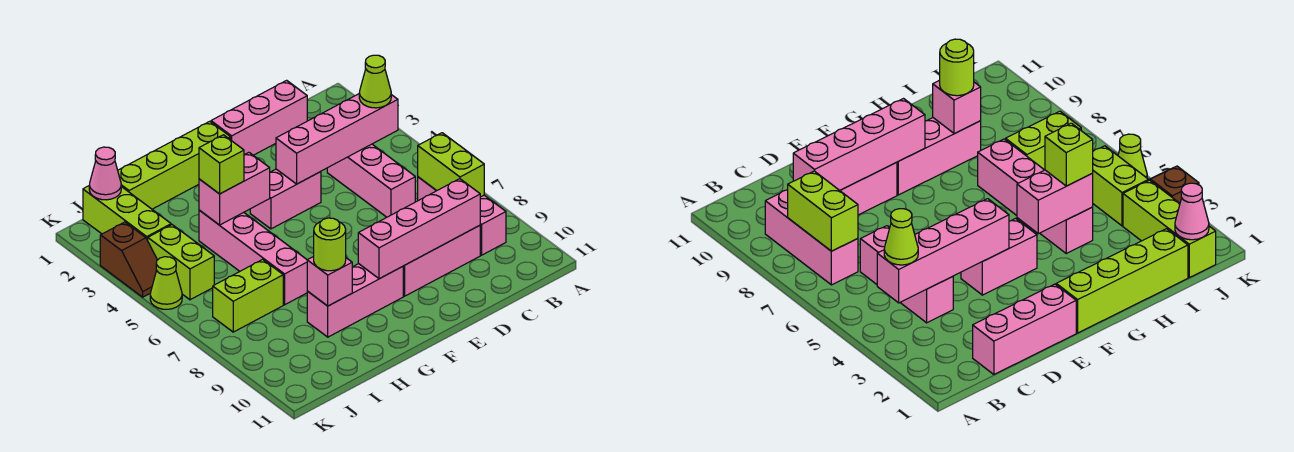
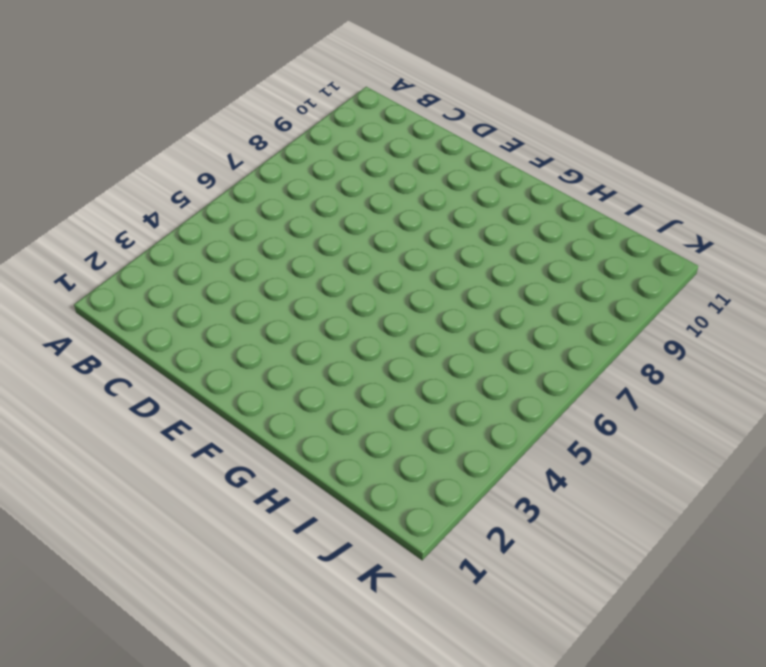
none -> pink brick B7:B9 level 1
none -> pink brick C1:E1 level 1
none -> pink brick C4:C6 level 1

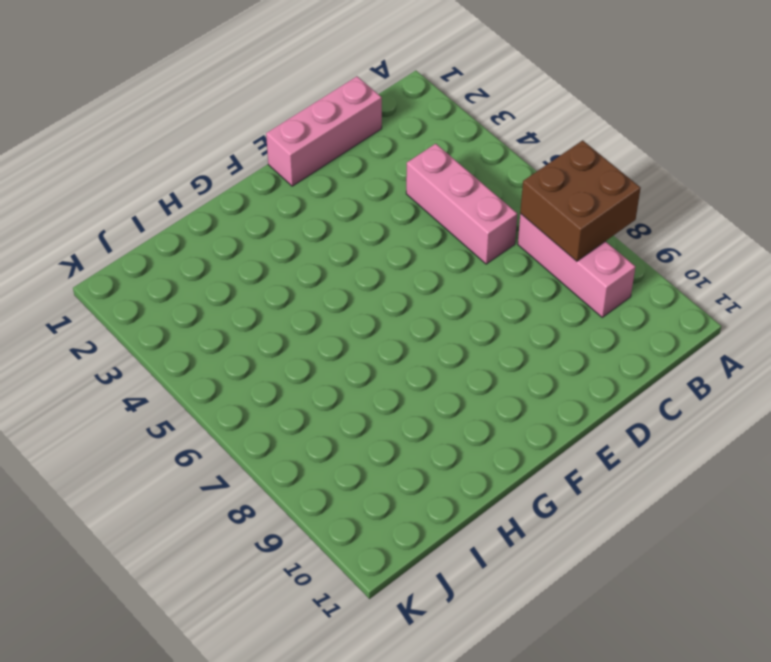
brown brick A7:B8 level 2 -> lime brick B7:B8 level 2
none -> pink brick C9:E9 level 1
none -> pink brick E4:F4 level 1
none -> lime brick F1:I1 level 1

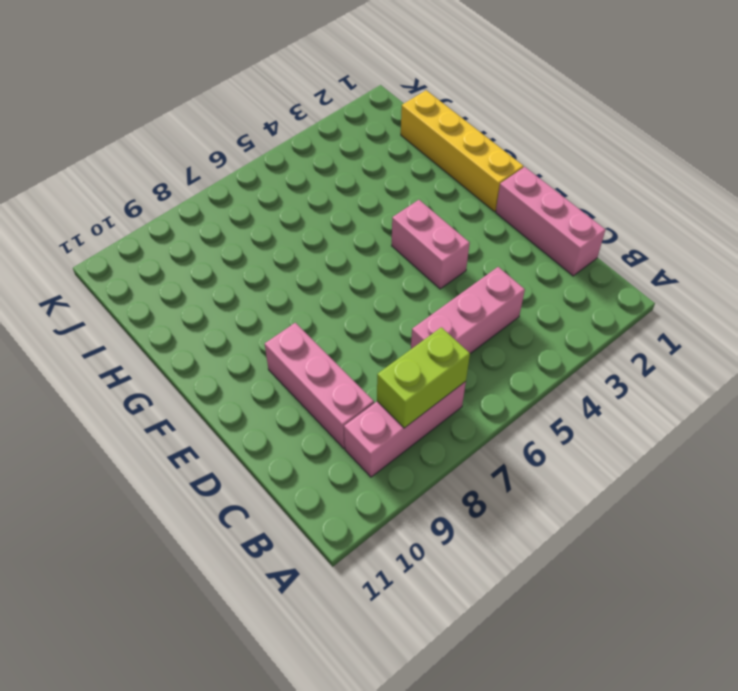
yellow brick F1:I1 level 1 -> lime brick F1:I1 level 1
none -> pink brick F9:H9 level 1
none -> pink brick H4:H7 level 1
none -> lime brick I7:J7 level 1

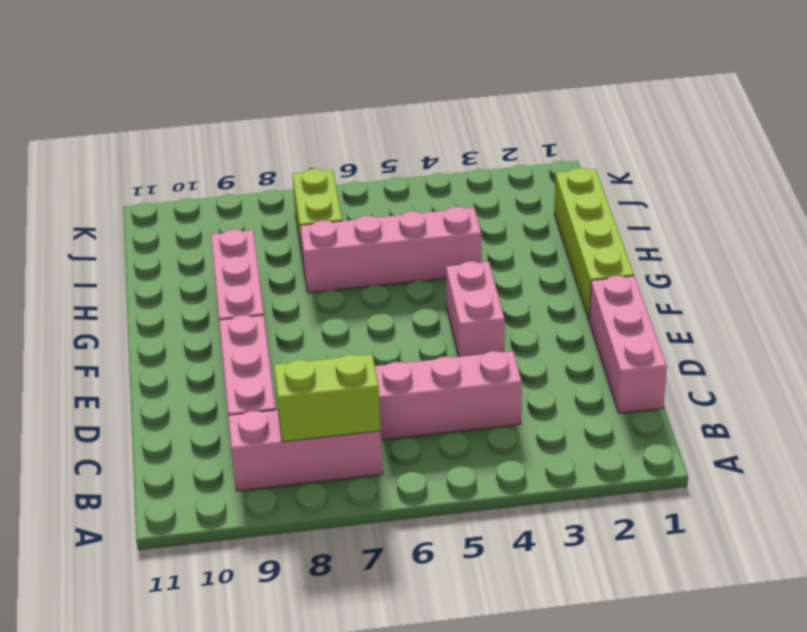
none -> lime brick J1:J3 level 1
none -> lime brick J4:J5 level 1
none -> brown slope K3:K4 level 1 top 3

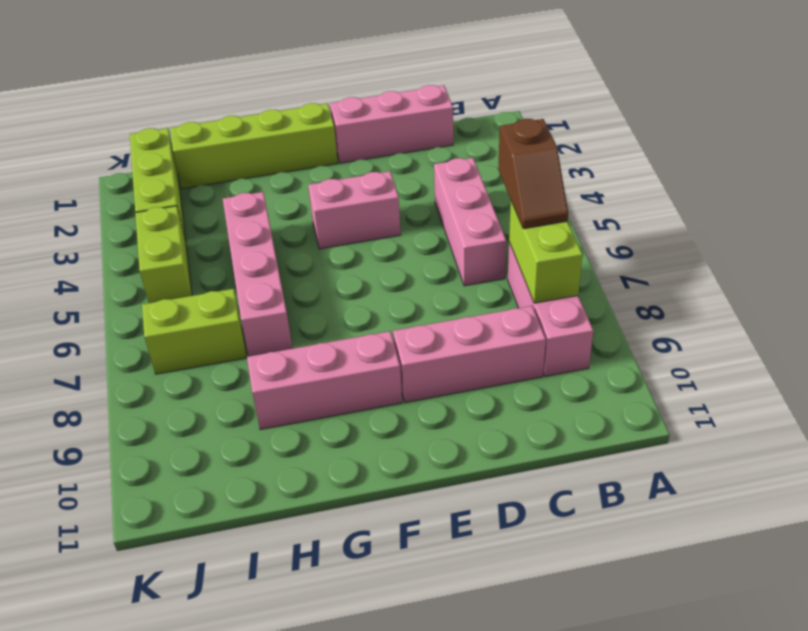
brown slope B6:B7 level 3 top 6 -> brown slope K3:K4 level 1 top 3
none -> lime cone K5 level 1
none -> pink brick B4:E4 level 2
none -> pink brick C9:F9 level 2

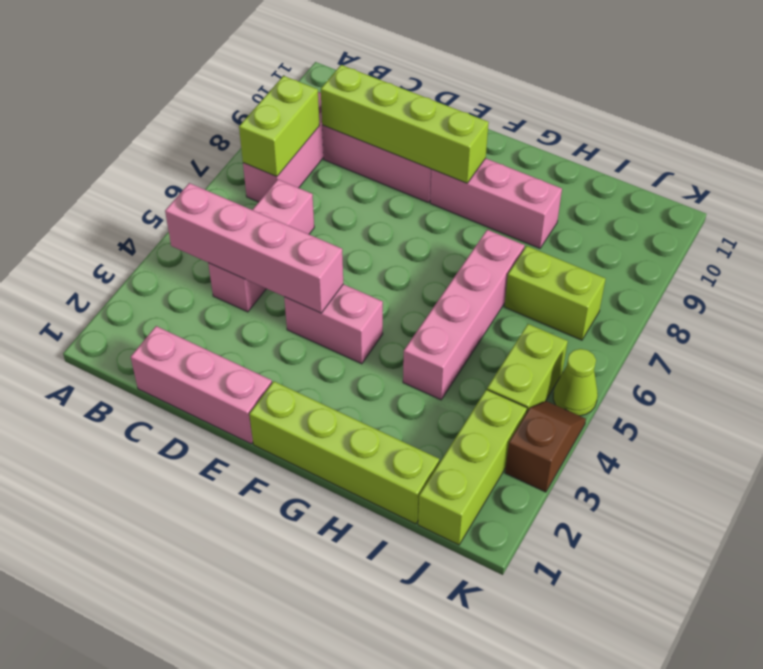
lime brick C9:F9 level 2 -> pink brick C9:F9 level 2
none -> pink brick G4:H4 level 2
none -> pink brick H9 level 2
none -> pink cone J1 level 2

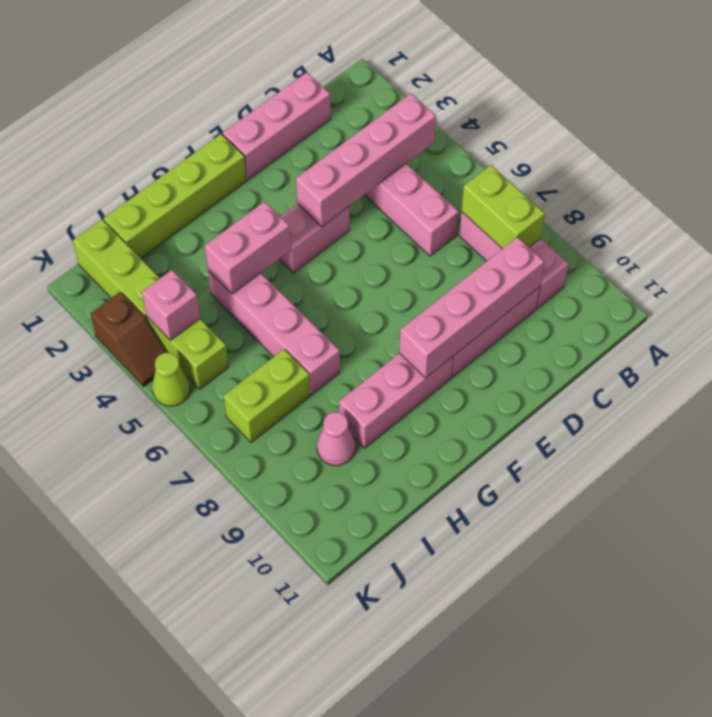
pink cone I9 level 1 -> pink cone J1 level 2
pink brick J4 level 2 -> pink brick H9 level 2
none -> lime cone B4 level 3
none -> lime brick H4 level 3
none -> lime round brick H9 level 3

